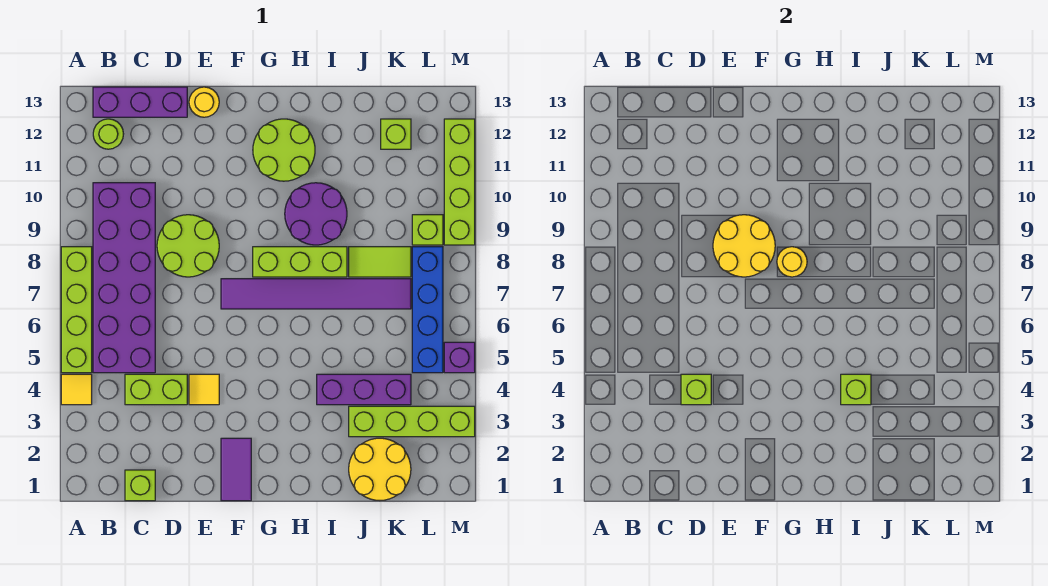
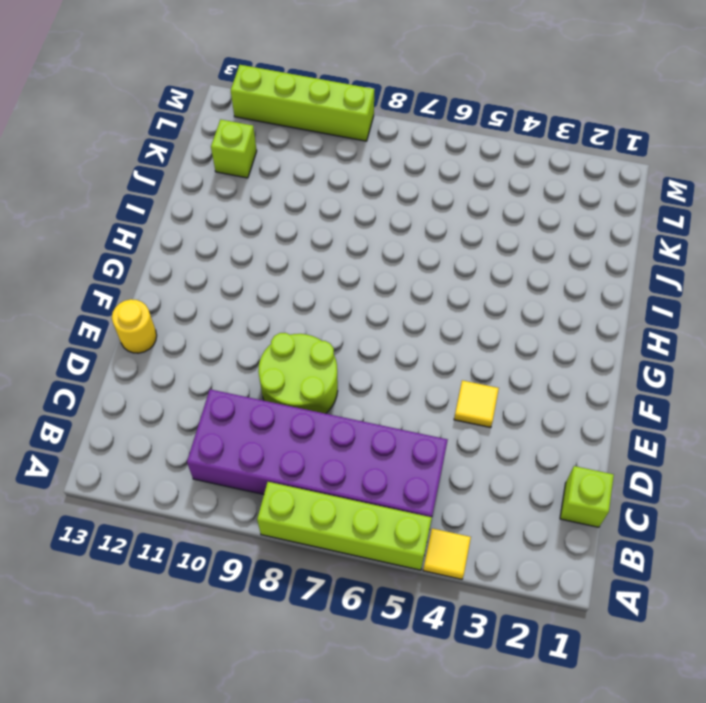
none -> lime round brick B12 level 1
none -> purple brick B13:D13 level 1
none -> lime brick C4:D4 level 1

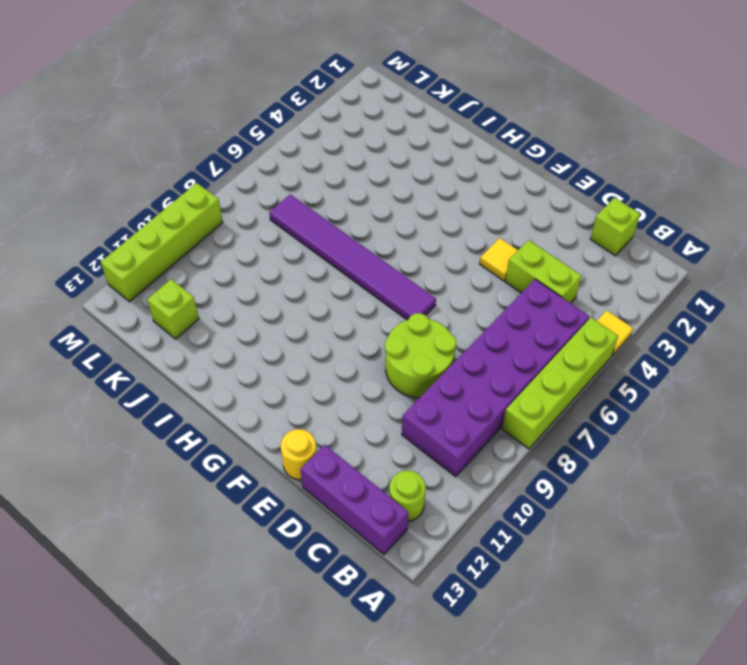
none -> purple tile F1:F2 level 1
none -> lime brick G8:I8 level 1
none -> lime round brick G11:H12 level 1

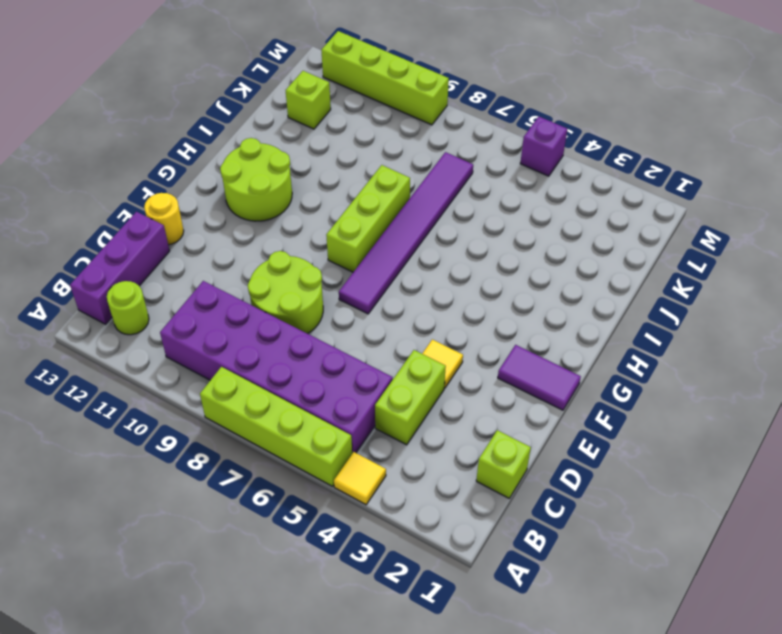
none -> purple round brick H9:I10 level 1
none -> purple brick I4:K4 level 1
none -> yellow round brick J1:K2 level 1

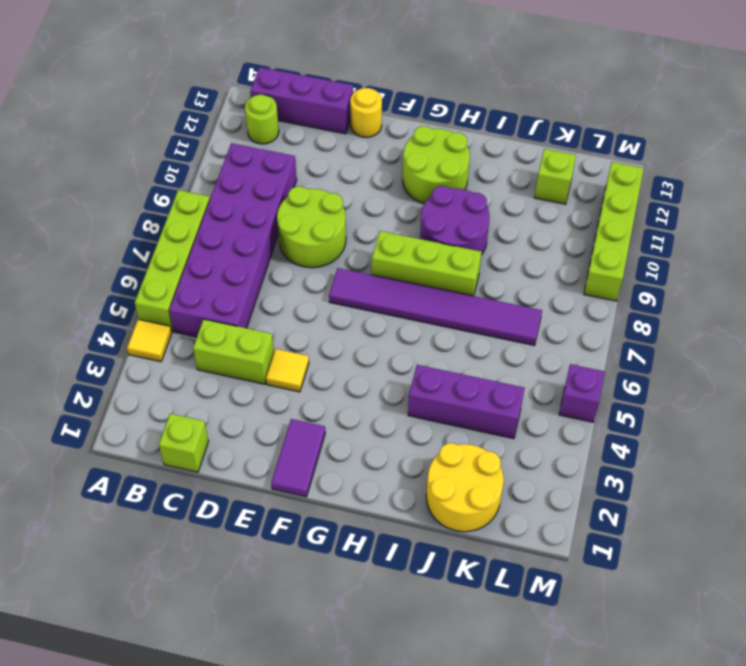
none -> lime brick J3:M3 level 1
none -> lime tile J8:K8 level 1
none -> blue brick L5:L8 level 1

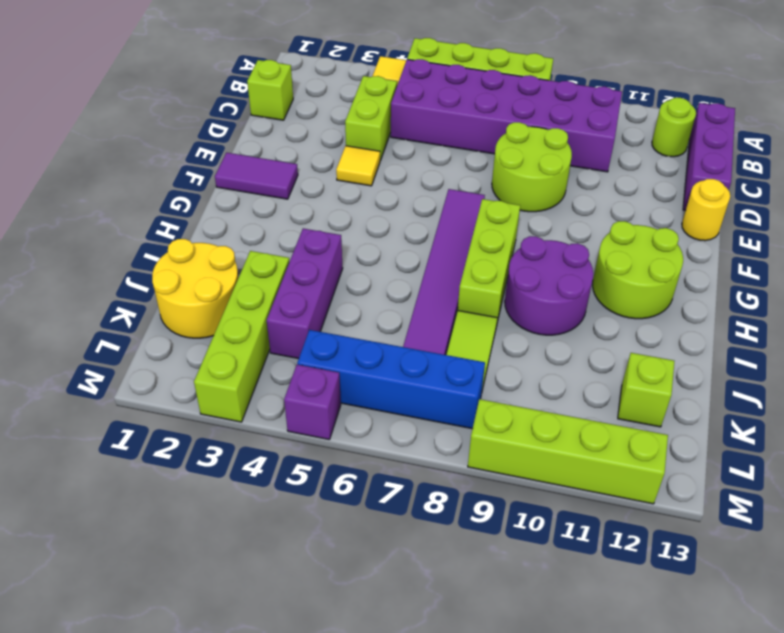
none -> lime brick L9 level 1
none -> lime brick D4 level 2
none -> yellow round brick E8:F9 level 2

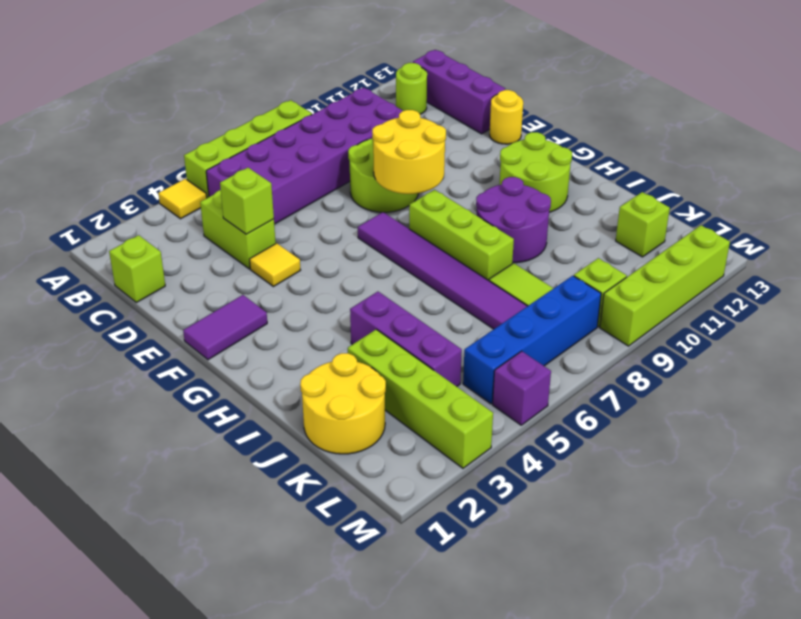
none -> yellow round brick G8 level 2
none -> lime brick I4 level 2

